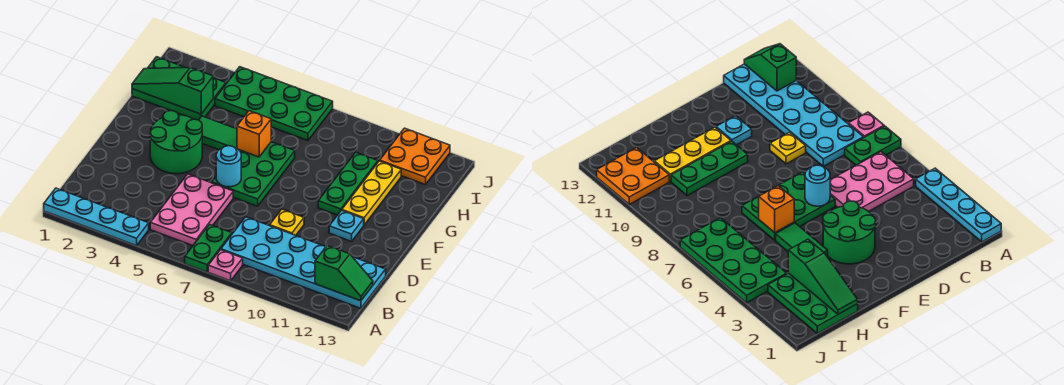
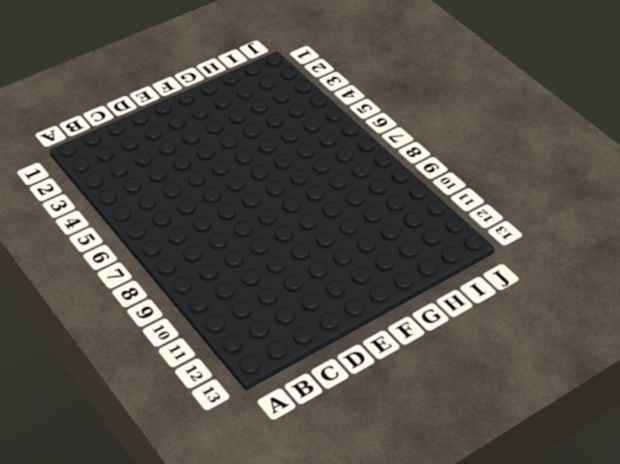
none -> cyan plate A1:A4 level 1
none -> green plate A7:B7 level 1
none -> pink plate A8 level 1

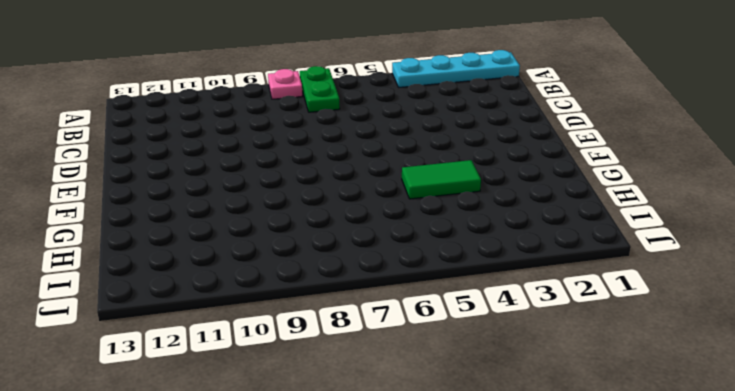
none -> pink plate B5:D6 level 1
none -> cyan plate B8:C13 level 1
none -> yellow plate D9 level 1

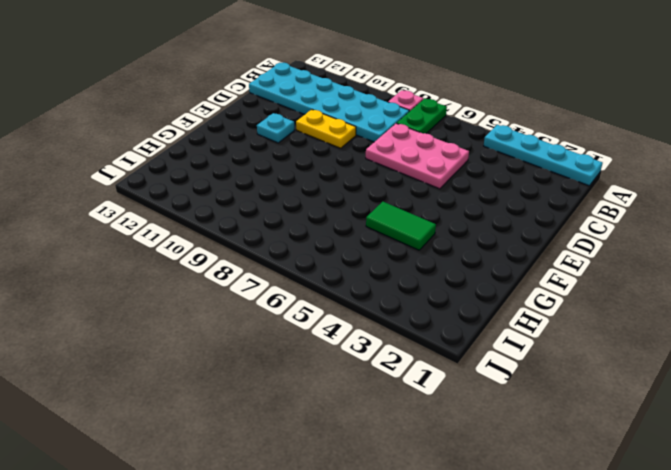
pink plate C5:D7 level 1 -> pink plate B5:D6 level 1
yellow plate D9:D10 level 1 -> yellow plate D9 level 1
none -> green round brick E3:F4 level 1
none -> green plate E6:G7 level 1
none -> green plate F10:H10 level 1

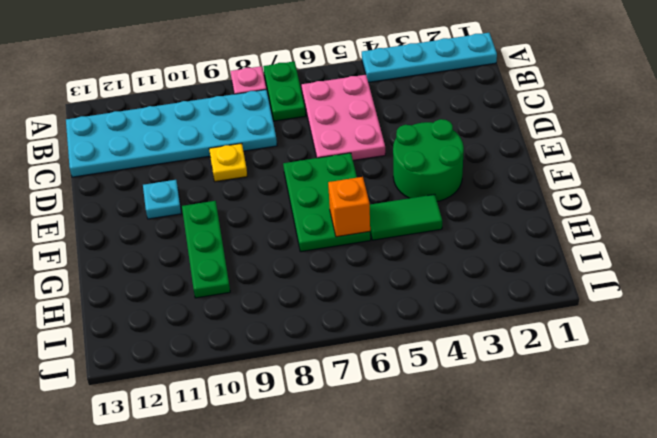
none -> yellow plate F11:H11 level 1
none -> green plate H1:I3 level 1
none -> green plate I4:J7 level 1

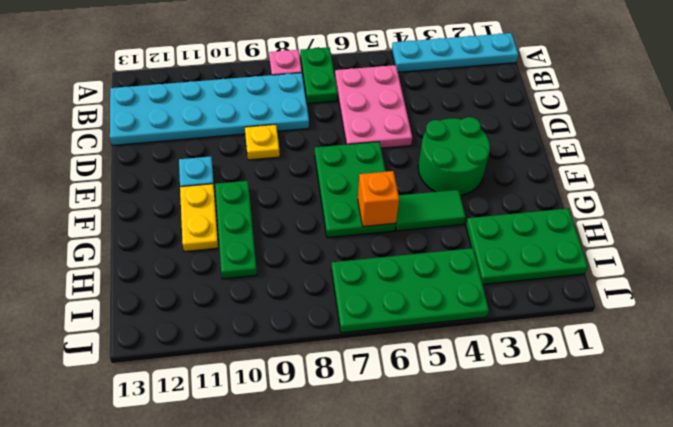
yellow plate F11:G11 level 1 -> yellow plate F11:H11 level 1
none -> orange plate I11:J12 level 1
none -> green slope B12:B13 level 2 top 12
none -> cyan round brick E6 level 2

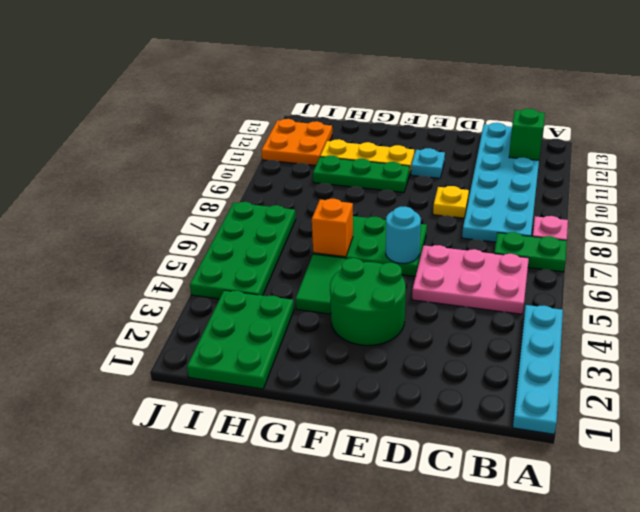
none -> green slope H1:H3 level 2 top 3

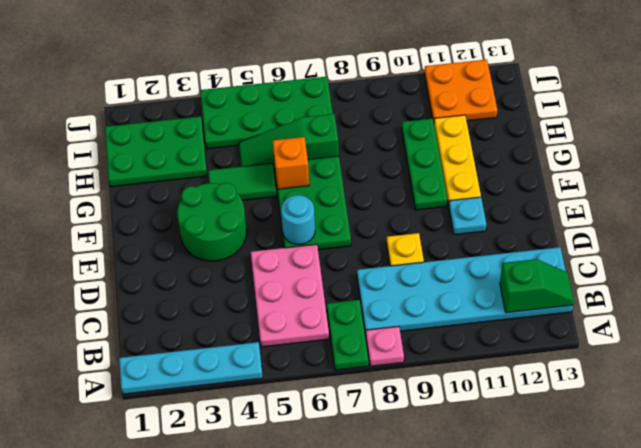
green slope H5:H7 level 1 top 7 -> green slope H1:H3 level 2 top 3

